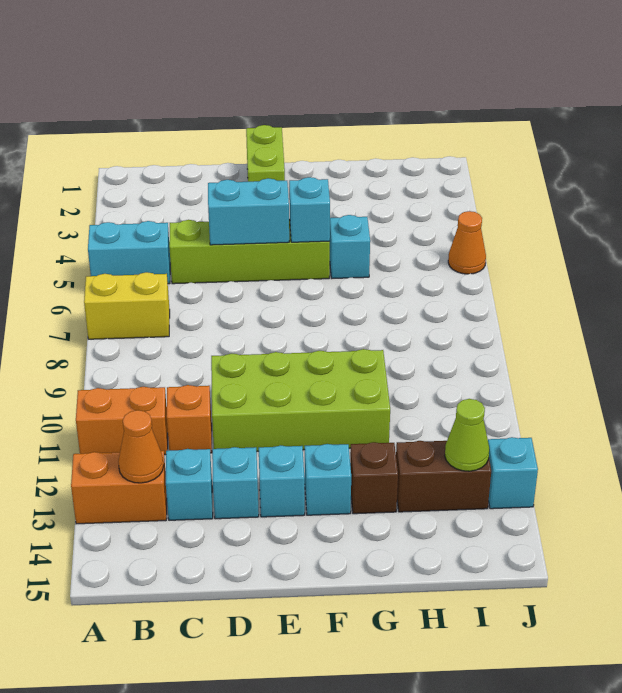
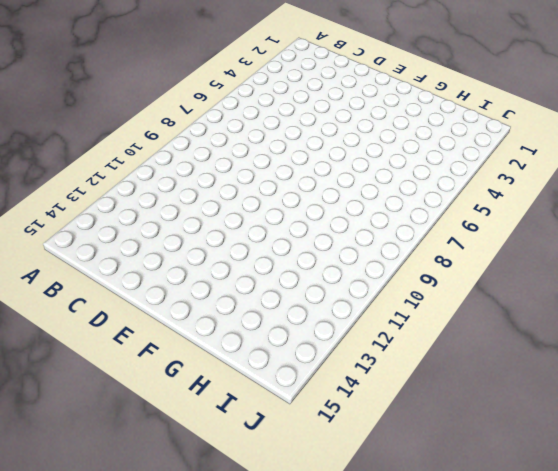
none -> cyan brick A5:B5 level 1
none -> yellow brick A7:B7 level 1
none -> orange brick A11:B11 level 1

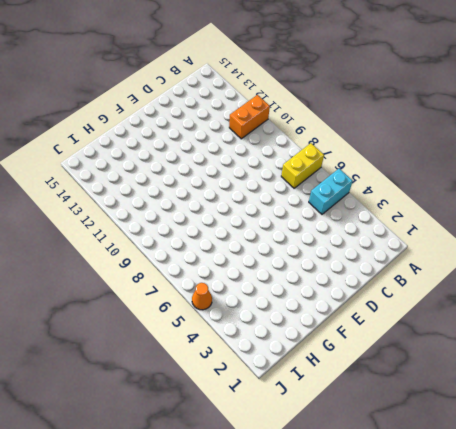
none -> orange brick A13:B13 level 1
none -> lime brick C5:F5 level 1
none -> orange brick C11 level 1

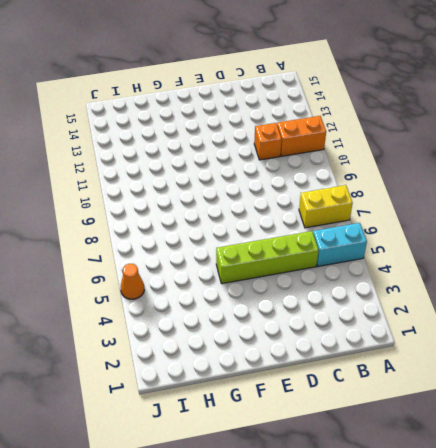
none -> orange brick A13:B13 level 1
none -> cyan brick C13 level 1
none -> lime brick D10:G11 level 1

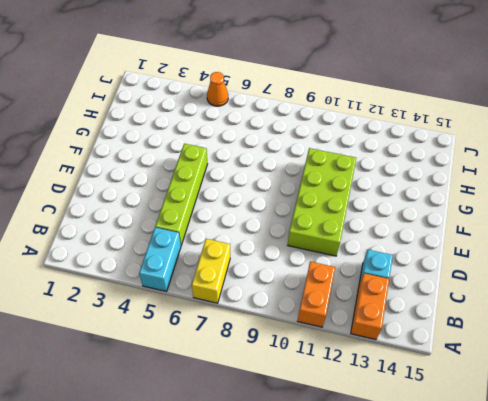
none -> orange brick C11 level 1
none -> cyan brick D13 level 1
none -> lime brick E1:E2 level 1

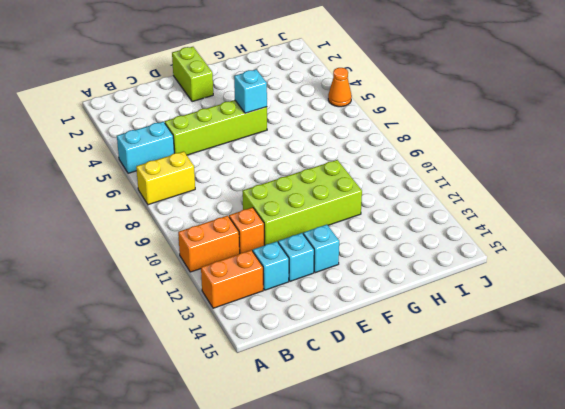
none -> cyan brick F13 level 1
none -> cyan brick G5 level 1
none -> brown brick G13 level 1

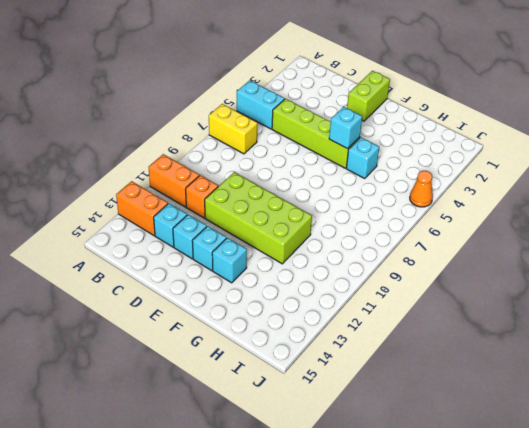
none -> brown brick G13 level 1
none -> brown brick H13:I13 level 1
none -> cyan brick J13 level 1

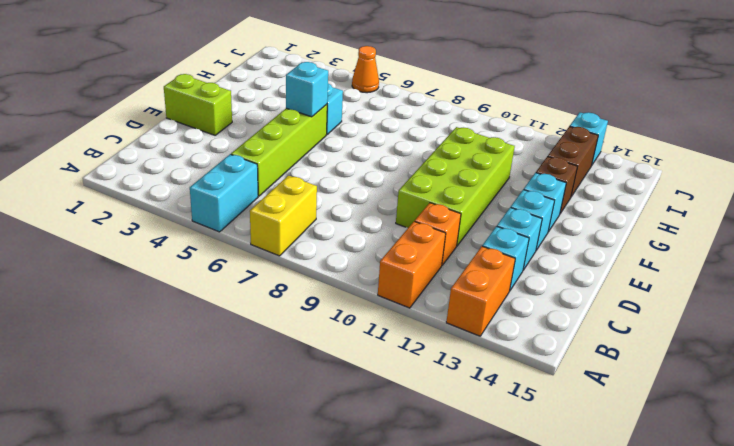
none -> orange cone B13 level 2
none -> cyan brick D5:E5 level 2
none -> lime cone I13 level 2

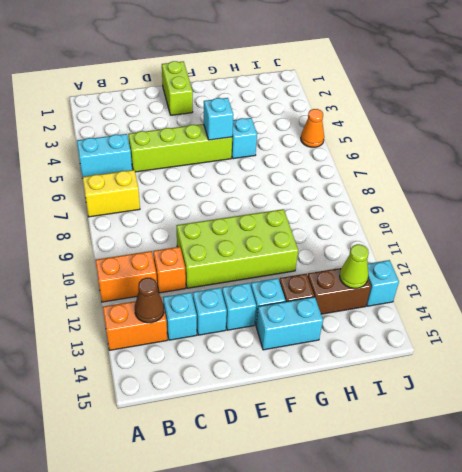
brown cone B13 level 2 -> orange cone B13 level 2
cyan brick F14:G14 level 1 -> cyan brick D5:E5 level 2

